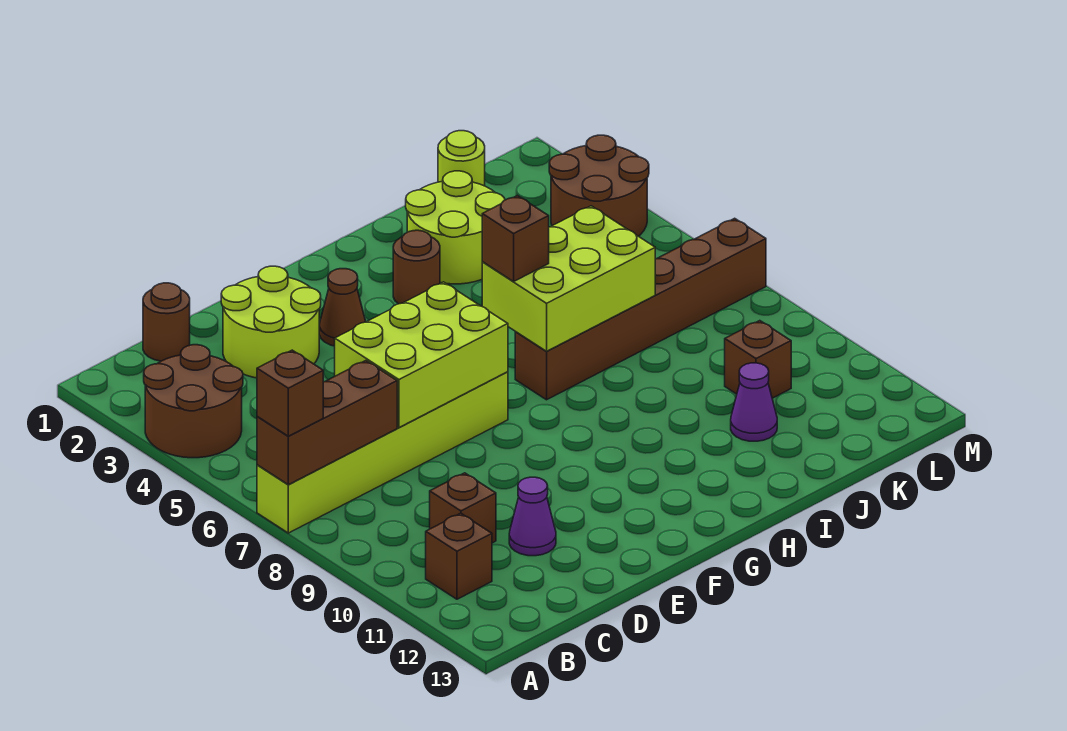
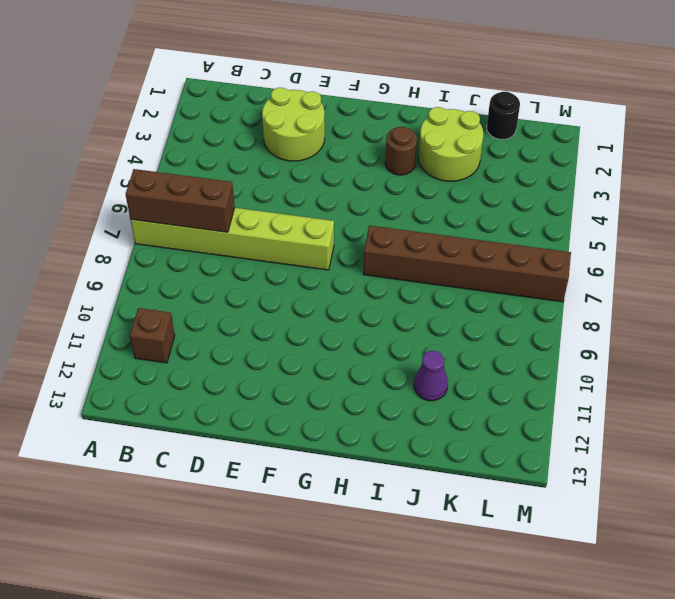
black round brick K1 level 1 -> lime round brick K1 level 1
none -> brown round brick A3:B4 level 1
none -> brown round brick C1 level 1
none -> brown brick C10 level 1

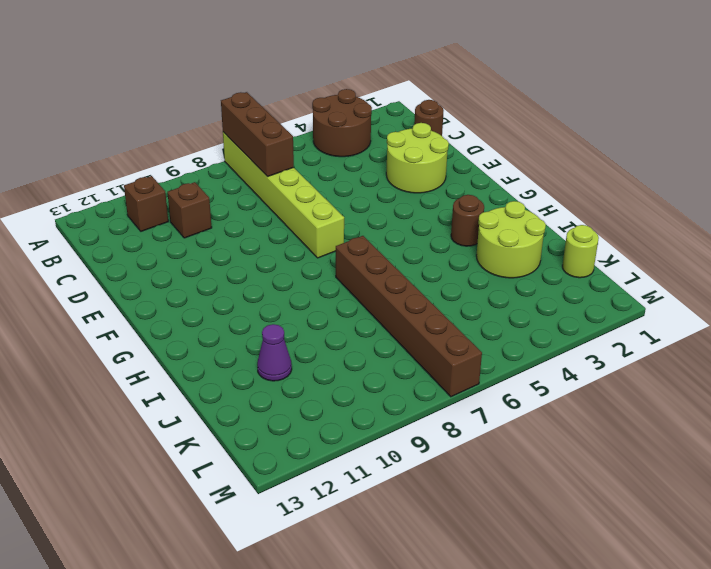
none -> purple cone D11 level 1
none -> brown cone F3 level 1
none -> brown brick K10 level 1

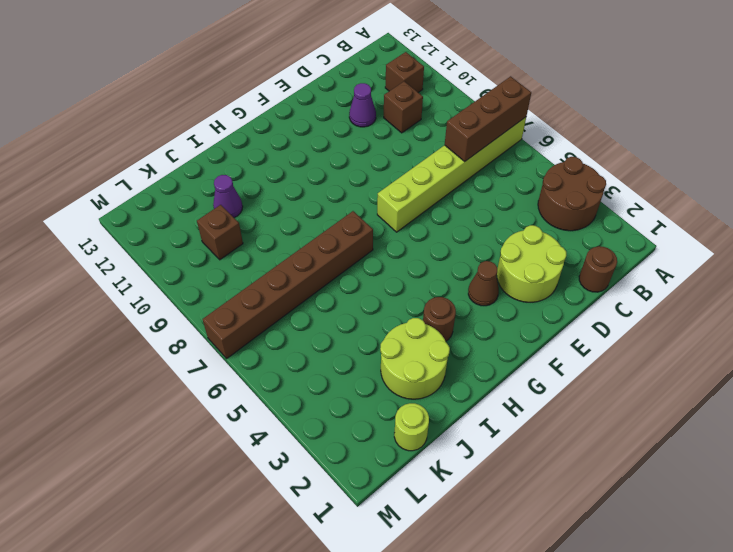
none -> brown round brick L3:M4 level 1
none -> lime brick D6:F7 level 2
none -> lime brick H6:J7 level 2

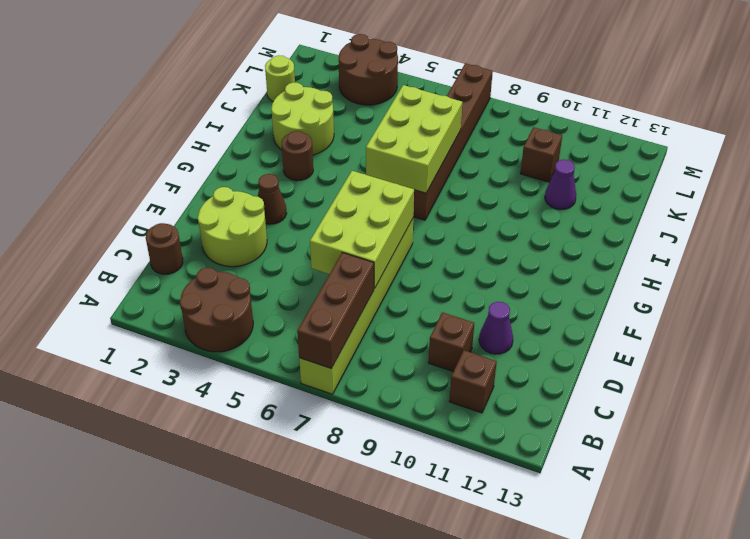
none -> brown brick A7 level 3
none -> brown brick H6 level 3

